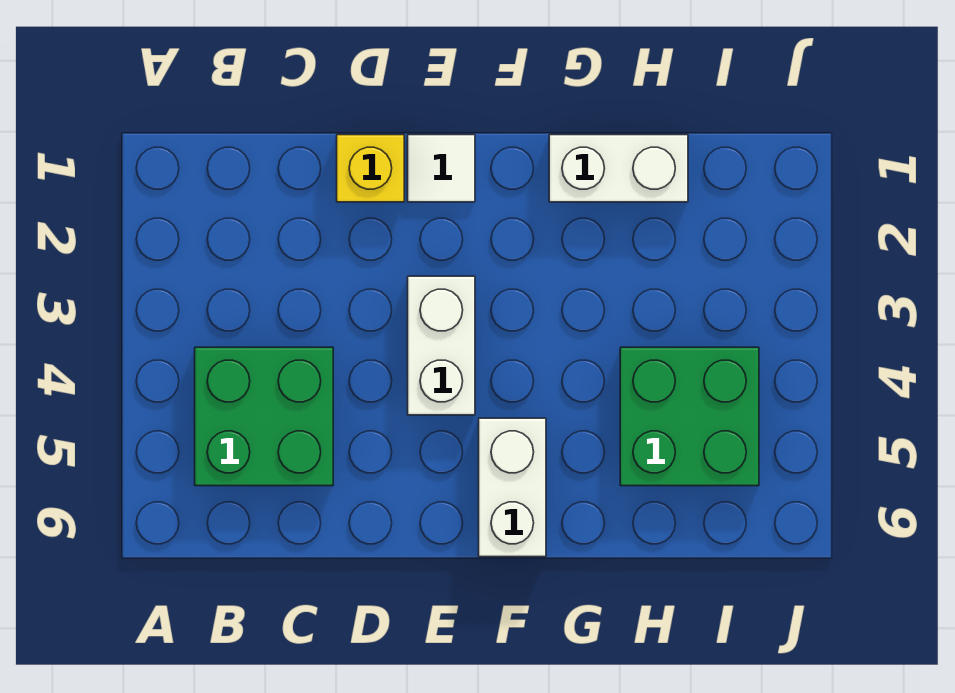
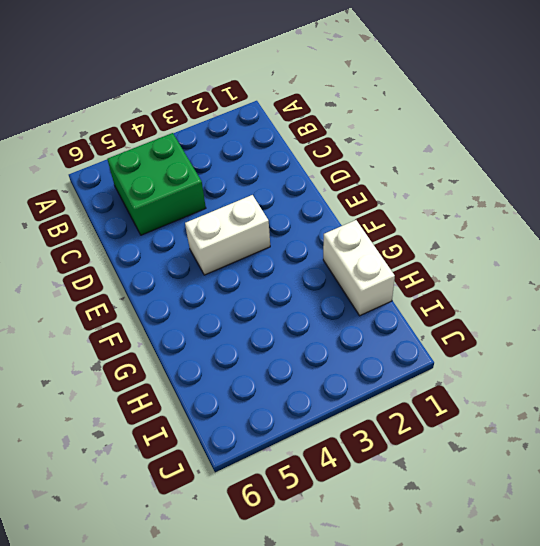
none -> yellow brick D1 level 1
none -> white tile E1 level 1

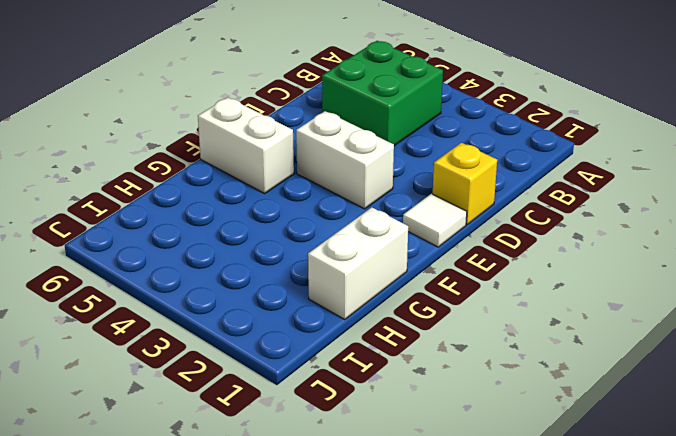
none -> green brick H4:I5 level 1

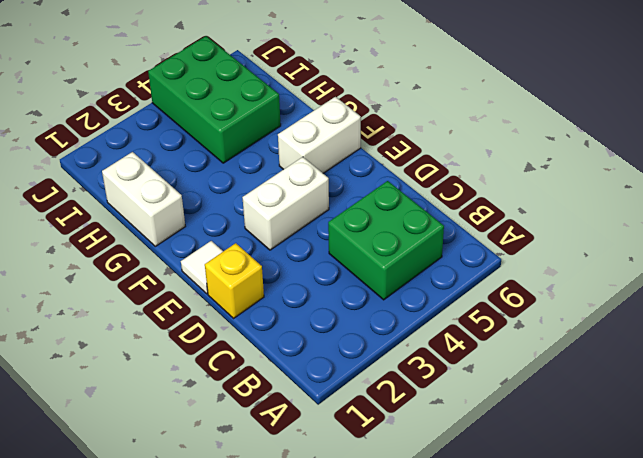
green brick H4:J5 level 1 -> green brick H4:I5 level 1

